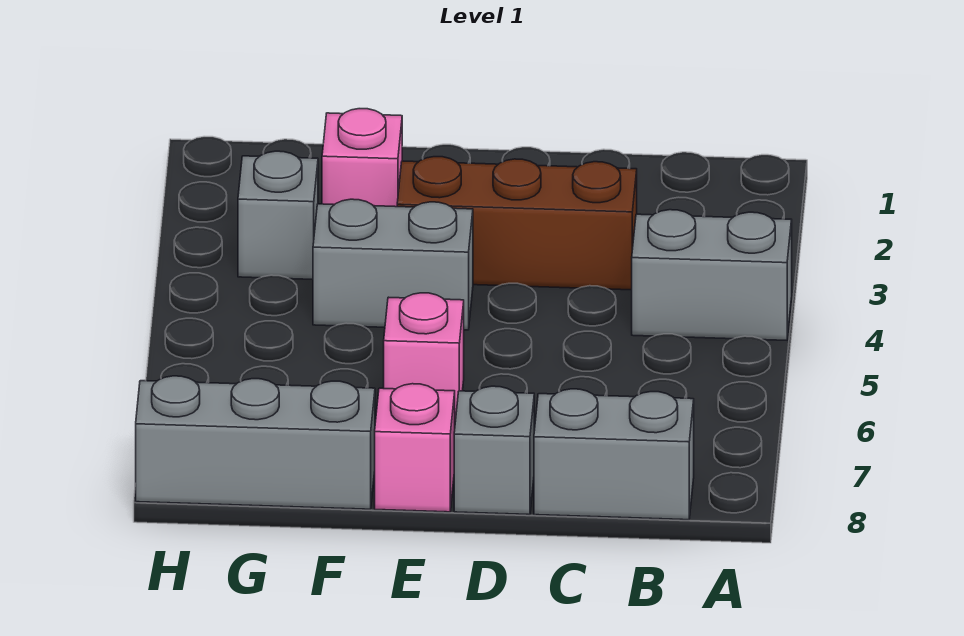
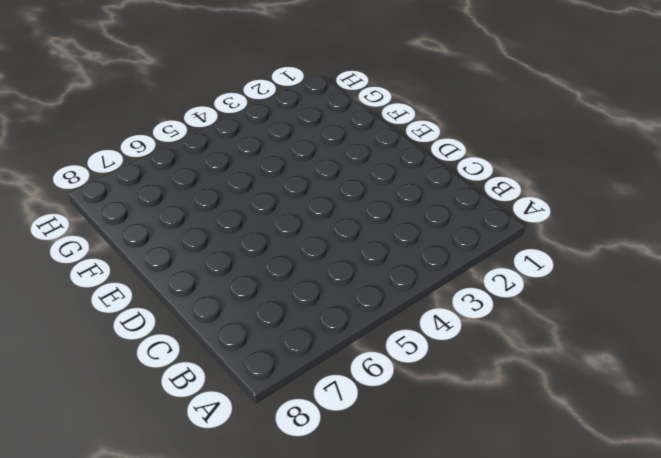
none -> grey brick A4:B4 level 1
none -> grey brick B8:C8 level 1

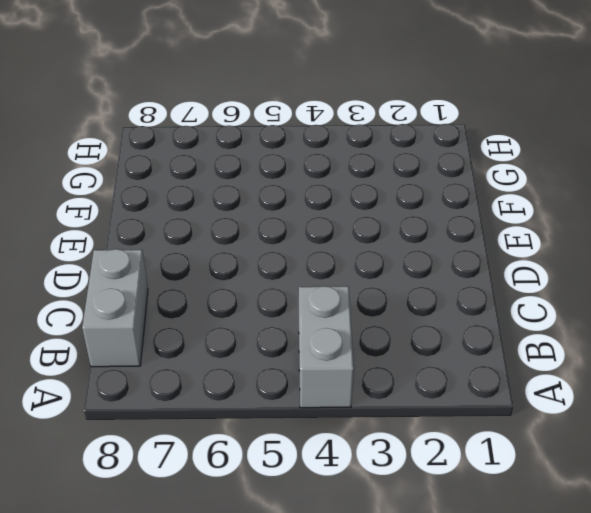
none -> brown brick C3:E3 level 1
none -> grey brick D8 level 1

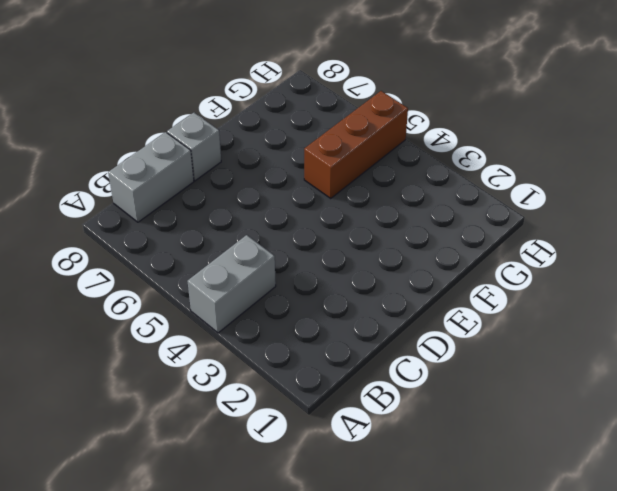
brown brick F5:H5 level 1 -> brown brick C3:E3 level 1
none -> grey brick E4:F4 level 1
none -> pink brick E6 level 1

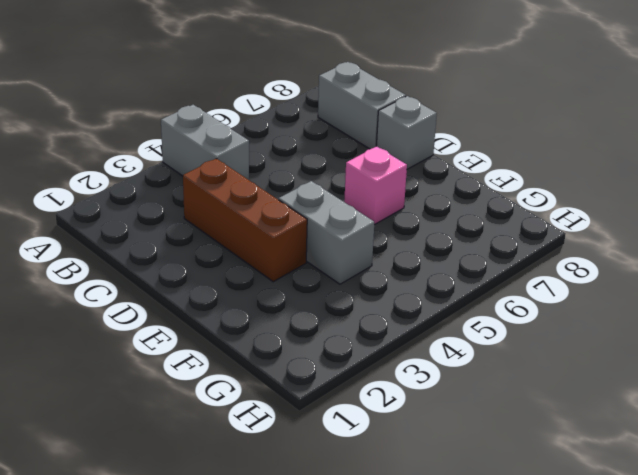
none -> pink brick E8 level 1
none -> pink brick F2 level 1

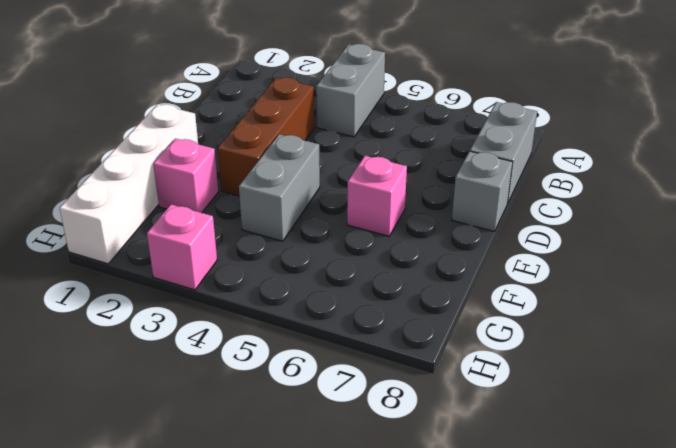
white brick E1:H1 level 1 -> none
pink brick H3 level 1 -> pink brick E8 level 1
none -> grey brick F8:H8 level 1
none -> grey brick G3 level 1

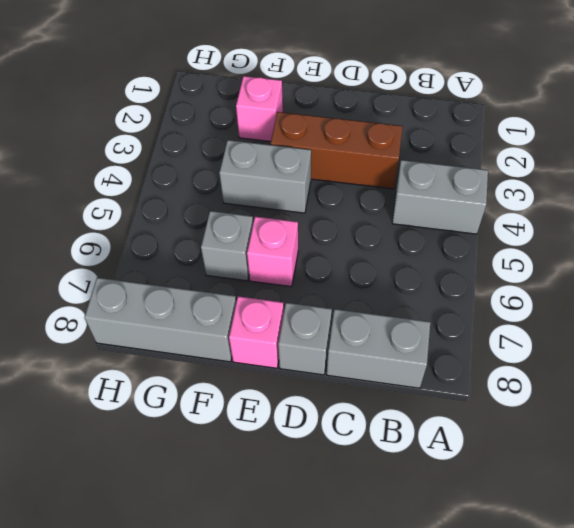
grey brick F6 level 1 -> grey brick G3 level 1

